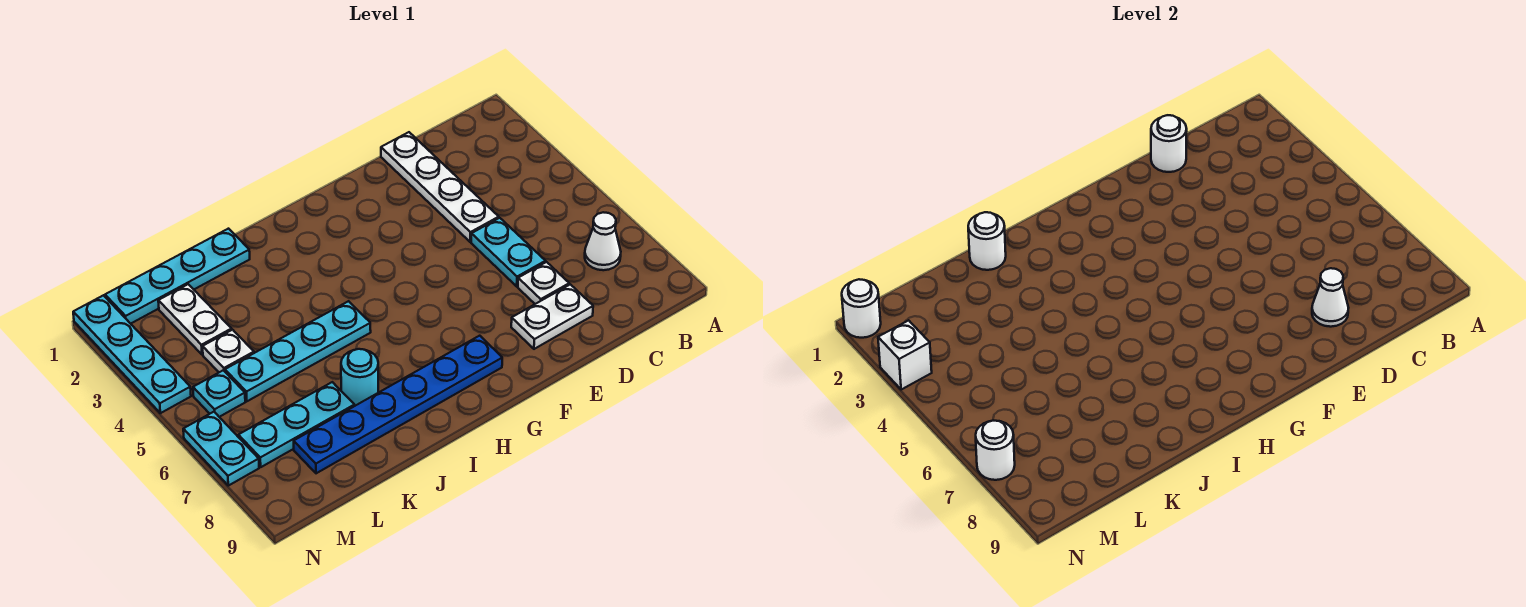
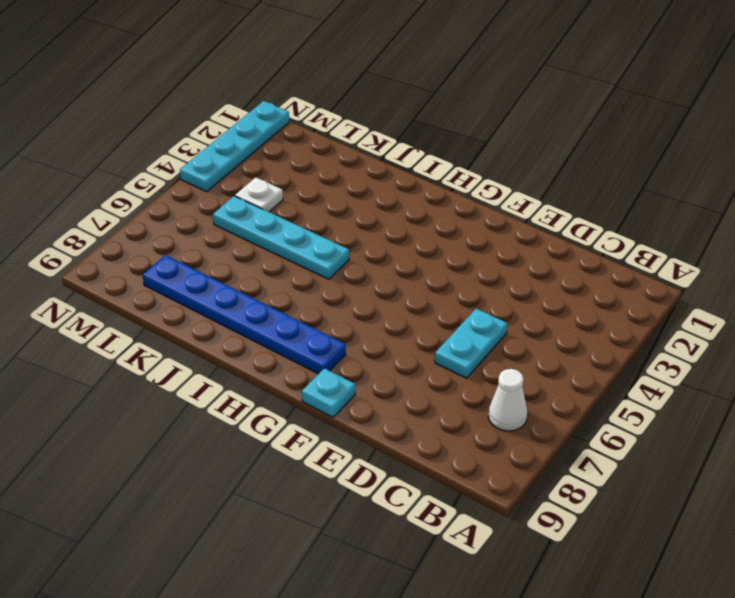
cyan plate F9 level 1 -> cyan plate M5 level 1
none -> white plate D1:D4 level 1
none -> white plate D7 level 1
none -> white plate D8:E8 level 1

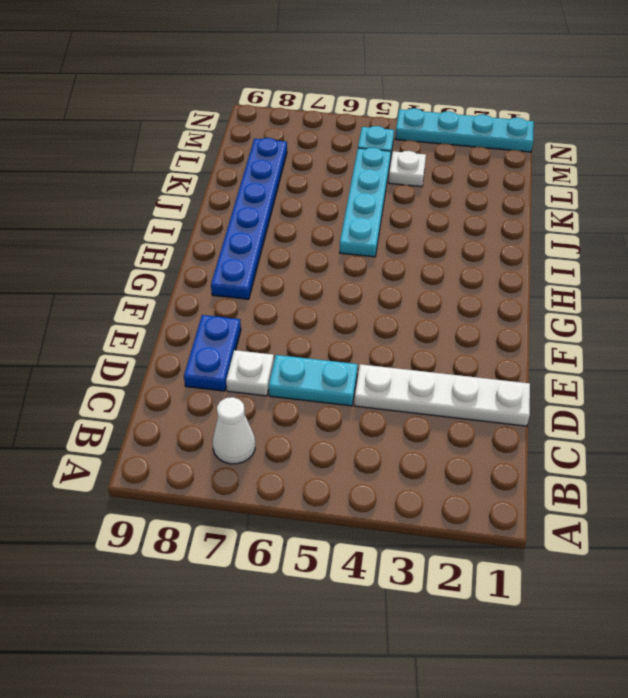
blue plate D8:E8 level 1 -> white plate D8:E8 level 1
none -> cyan plate J1:M1 level 1
none -> cyan round brick J7 level 1
none -> cyan plate K7:M7 level 1

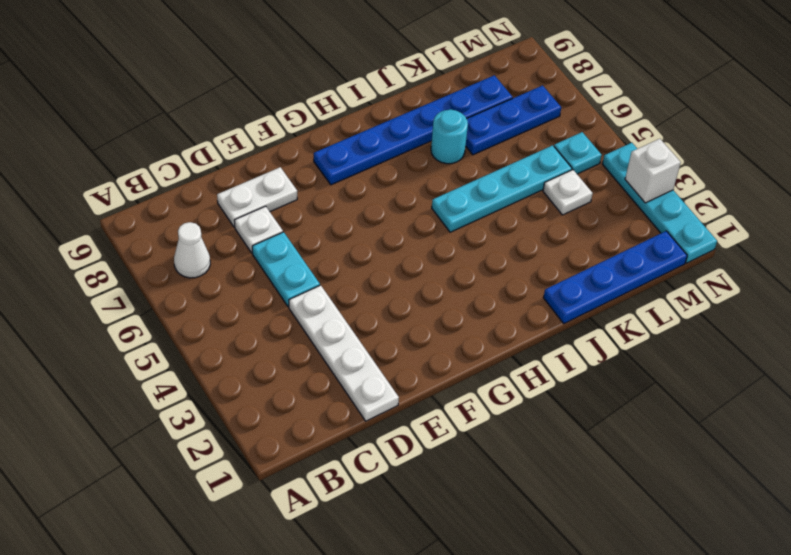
blue plate J1:M1 level 1 -> cyan plate J1:M1 level 1
blue plate K7:M7 level 1 -> cyan plate K7:M7 level 1
none -> white plate L2:L3 level 1
none -> cyan plate N6:N7 level 1
none -> white round brick D1 level 2

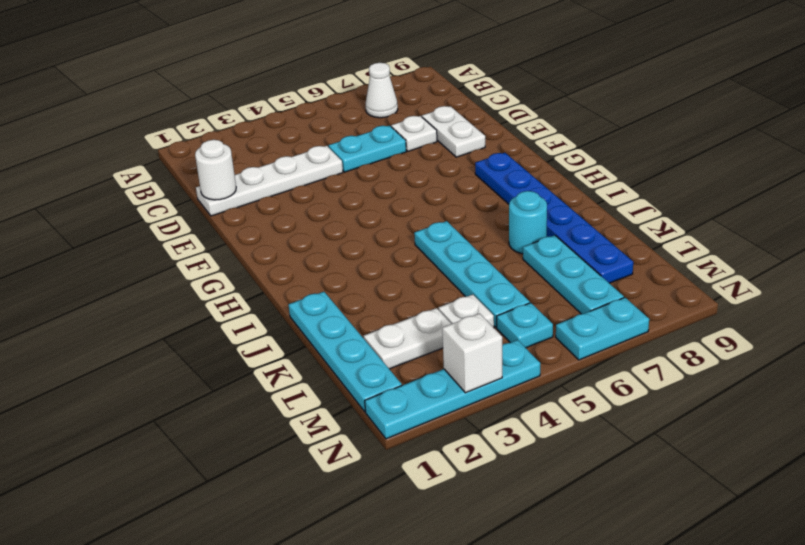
none -> white cone D8 level 2
none -> white round brick J1 level 2
none -> white round brick N1 level 2

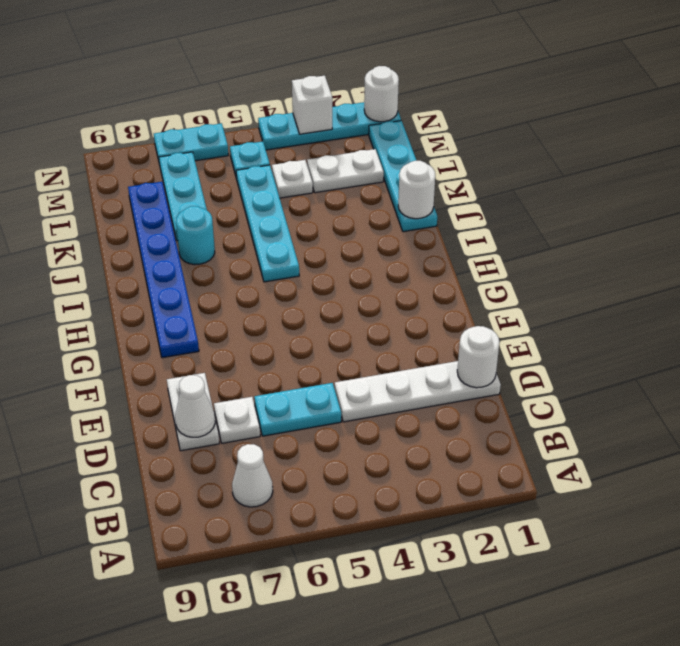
none -> white round brick N7 level 2

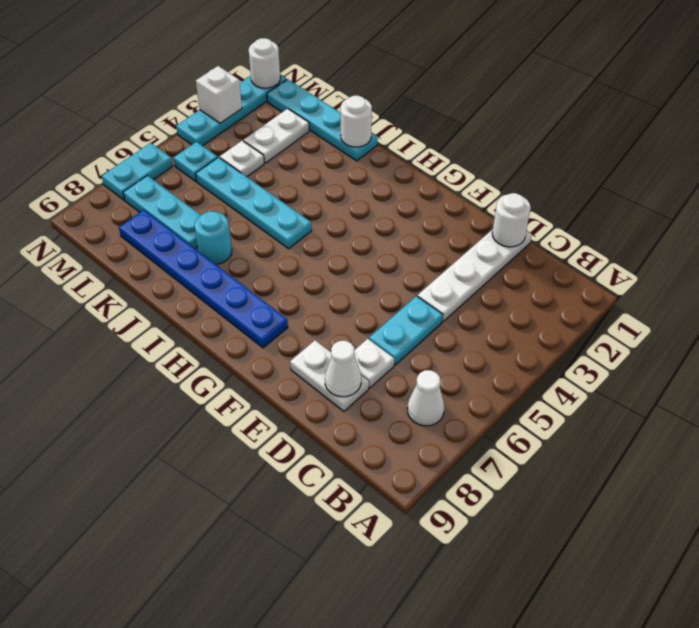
none -> white round brick N7 level 2

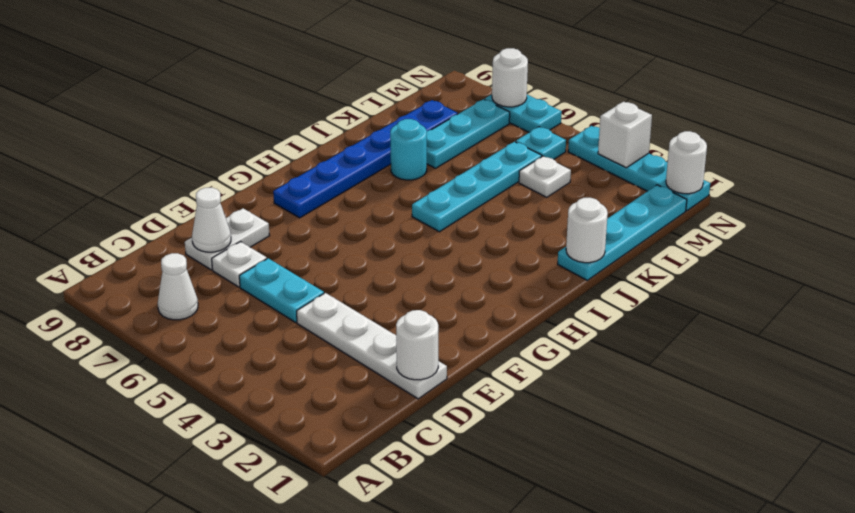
none -> white plate L2:L3 level 1

